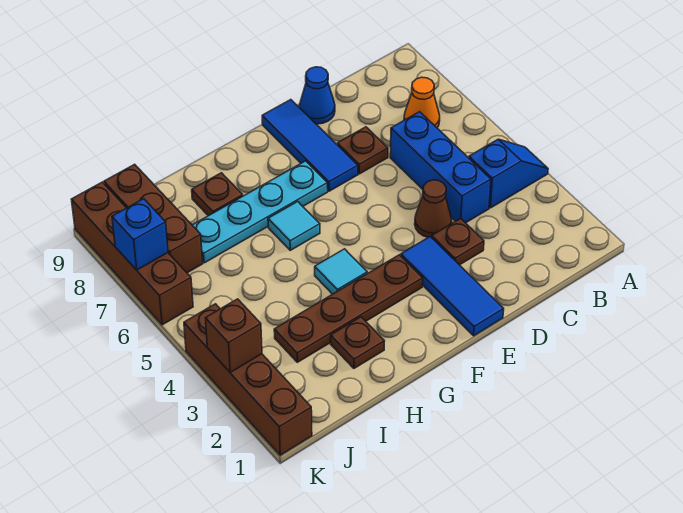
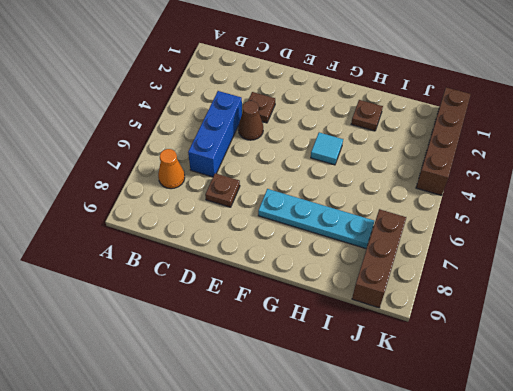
none -> blue slope A4:B4 level 1 top B
none -> blue cone D9 level 1
none -> blue tile E1:E3 level 1

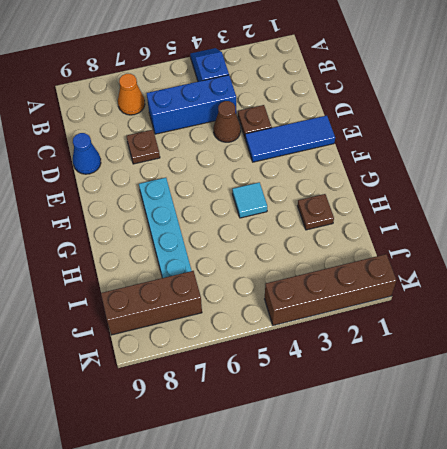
none -> blue tile E7:E9 level 1
none -> brown plate F3:I3 level 1
none -> cyan tile G6 level 1

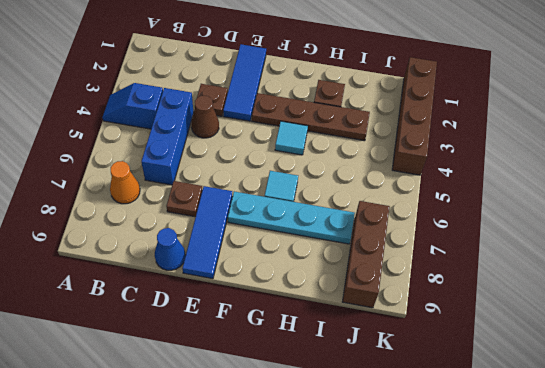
none -> brown plate H8 level 1
none -> brown brick K6:K9 level 1
none -> brown brick K3 level 2

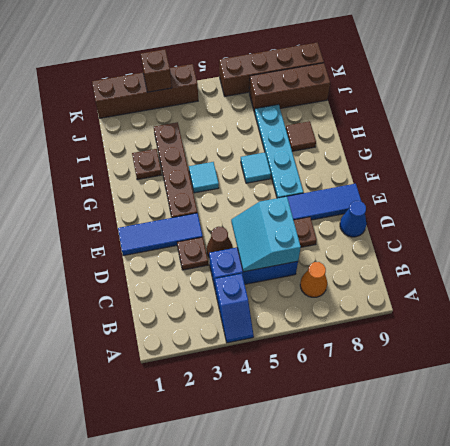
cyan slope C5:D6 level 2 top 6 -> none
brown tile H8 level 1 -> brown plate H8 level 1
none -> blue brick K7 level 2

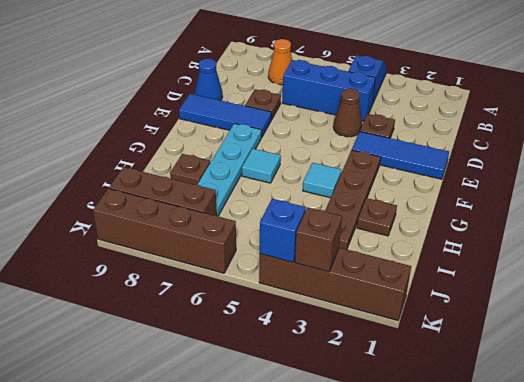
blue brick K4 level 2 -> blue brick K7 level 2

